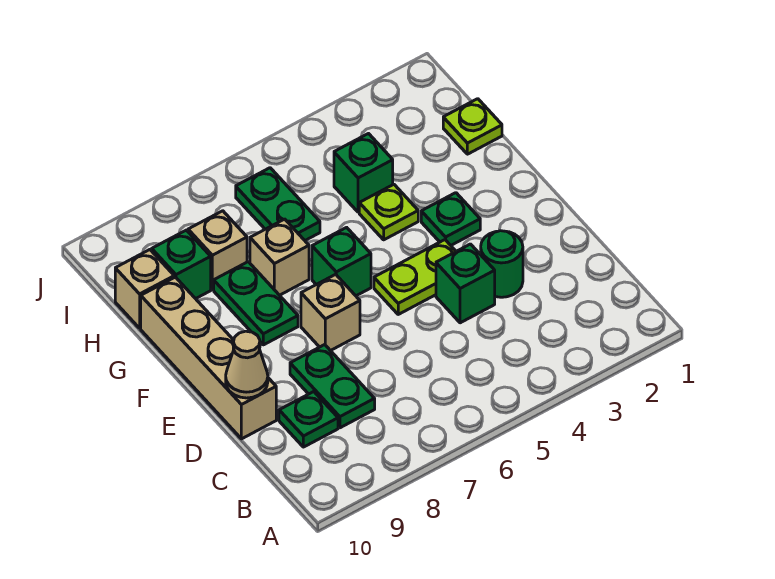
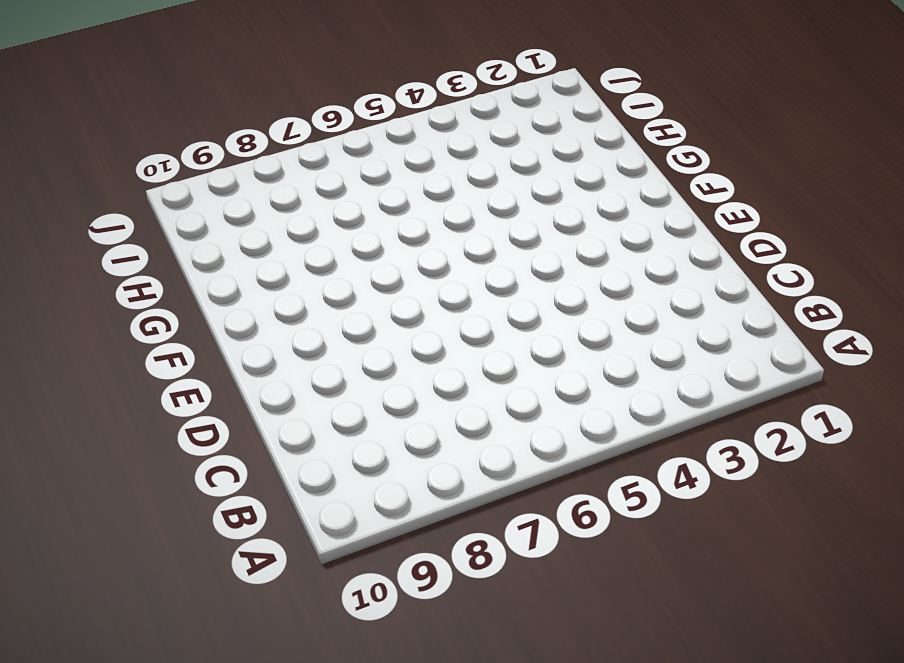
none -> green plate C8:D8 level 1
none -> green plate C9 level 1
none -> green round brick D3 level 1

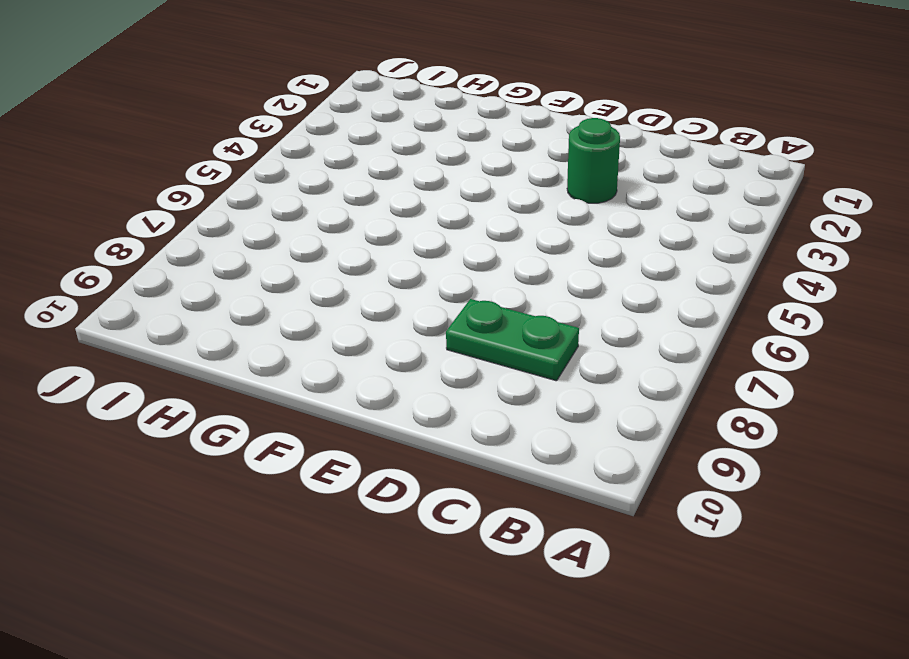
none -> green plate C9 level 1
none -> green brick D4 level 1
none -> tan brick D10:G10 level 1

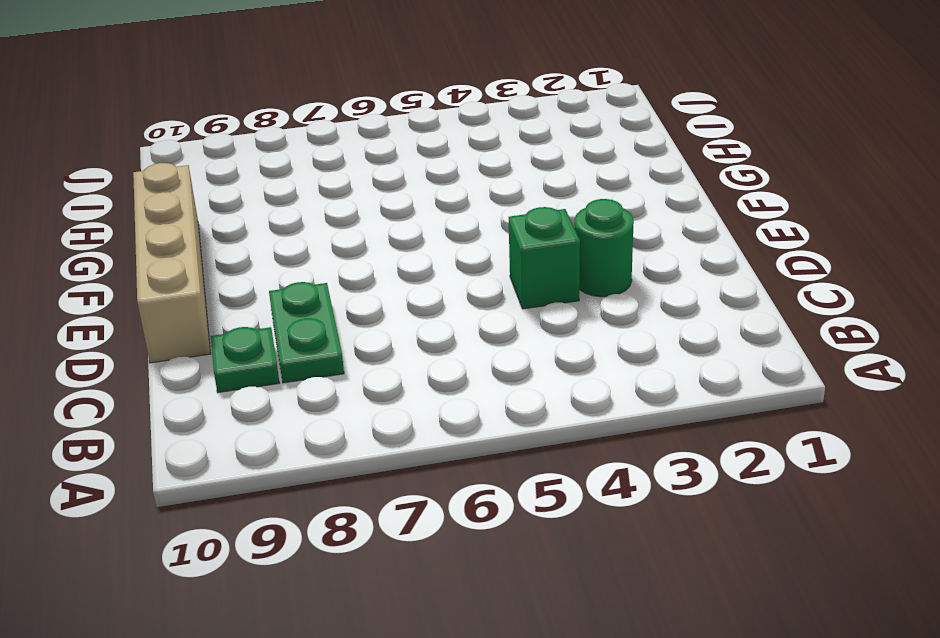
none -> lime plate E4:E5 level 1
none -> tan brick E7 level 1
none -> green plate F3 level 1

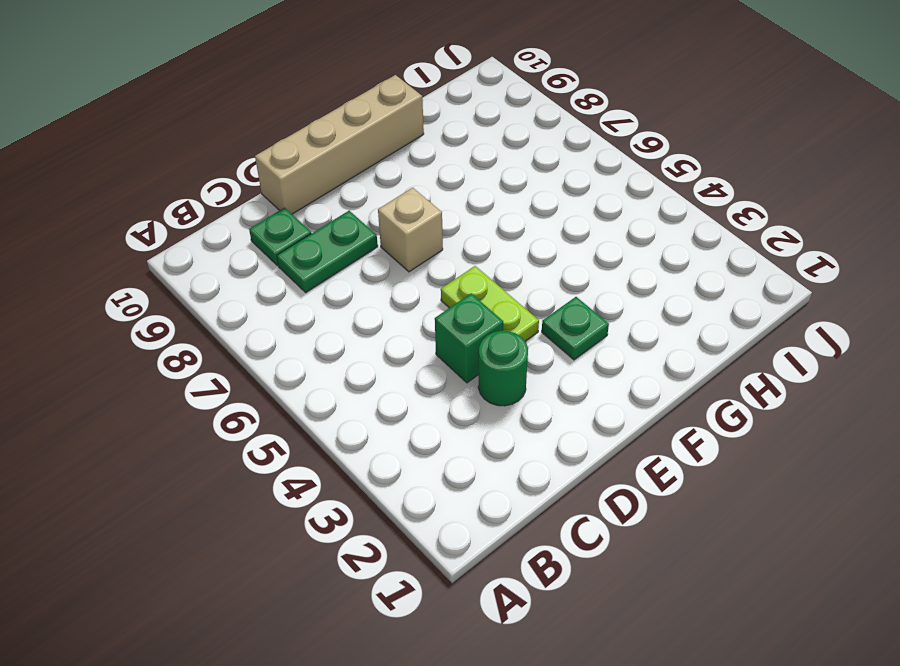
none -> green brick F6 level 1
none -> green plate F8:G8 level 1
none -> lime plate G4 level 1

